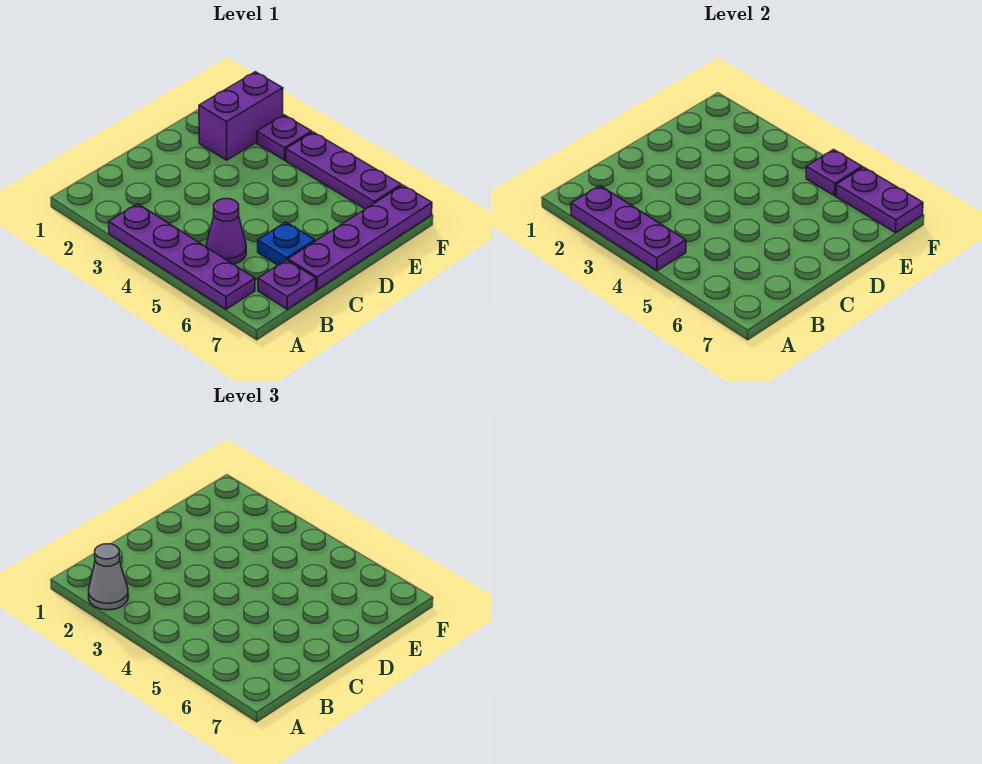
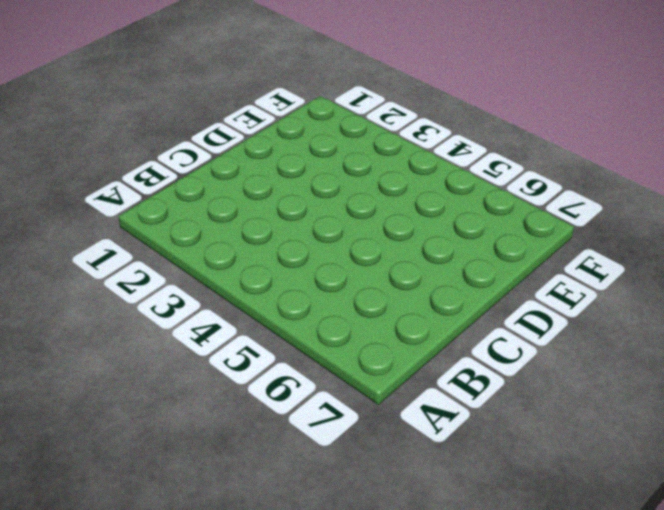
none -> purple plate A3:A6 level 1
none -> purple cone B5 level 1
none -> purple plate B7 level 1

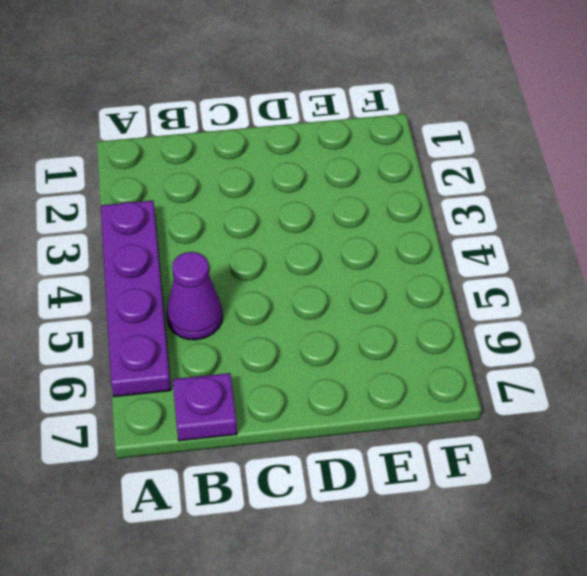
none -> blue plate C6 level 1
none -> purple plate C7:F7 level 1
none -> purple brick E2:F2 level 1

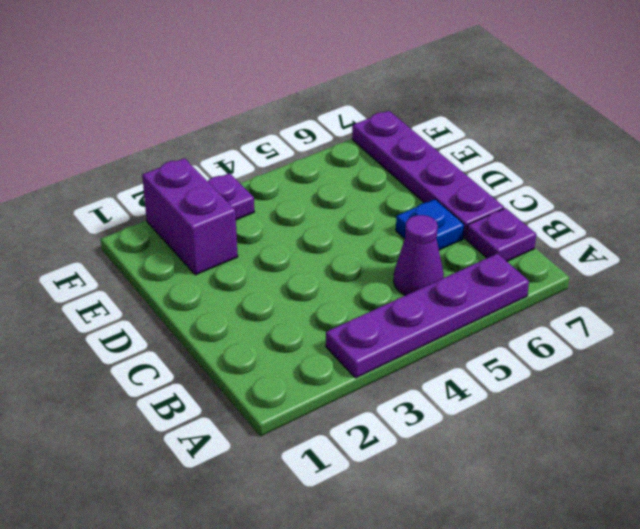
none -> purple plate F4:F6 level 1
none -> purple plate A2:A4 level 2
none -> purple plate F5 level 2

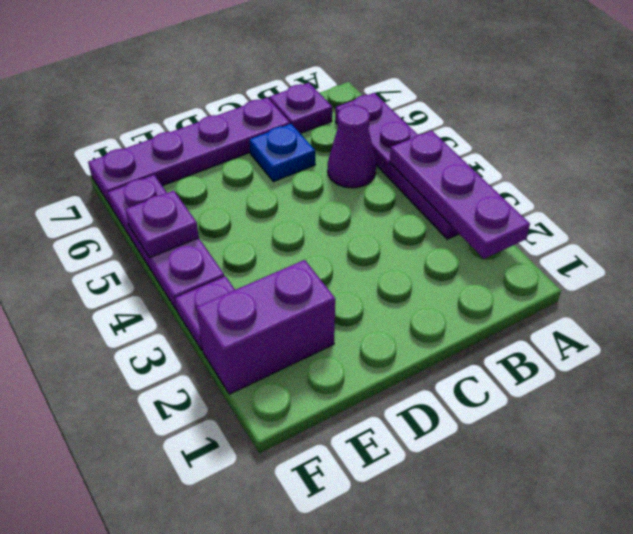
none -> purple plate F6:F7 level 2
none -> grey cone A2 level 3

